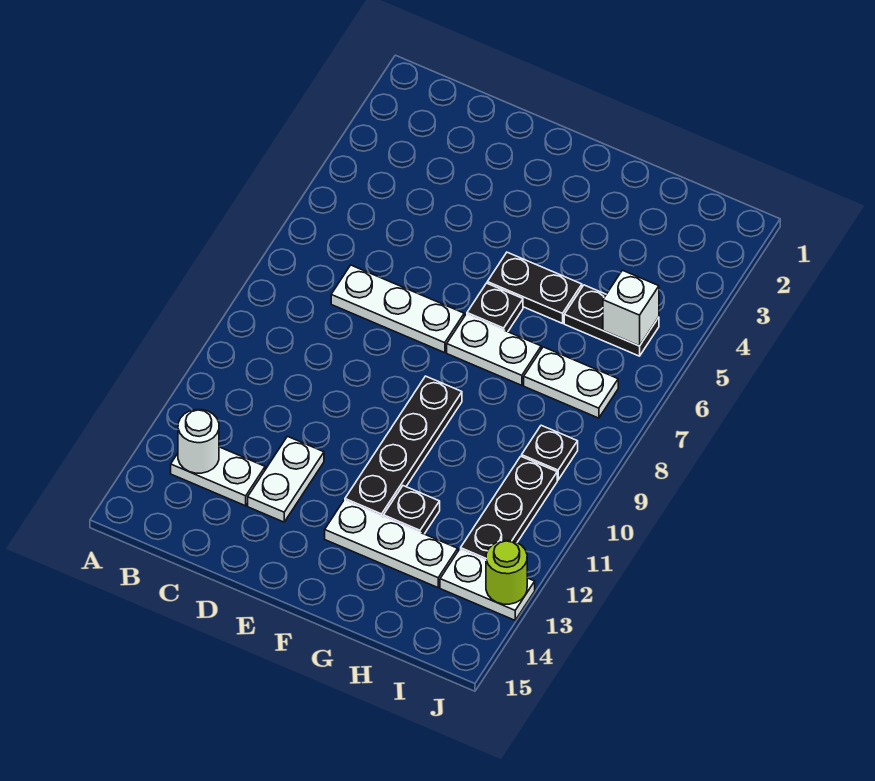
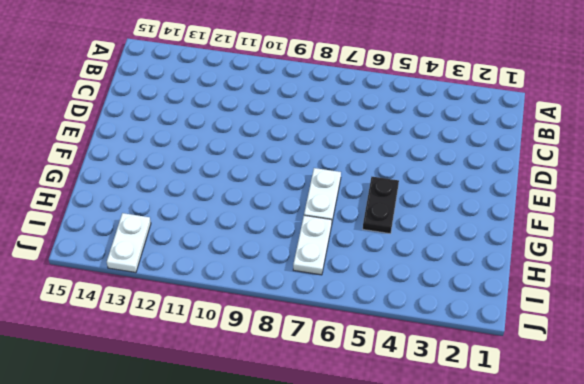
none -> white plate B13:C13 level 1
none -> white plate C7:E7 level 1
none -> white plate D12:D13 level 1

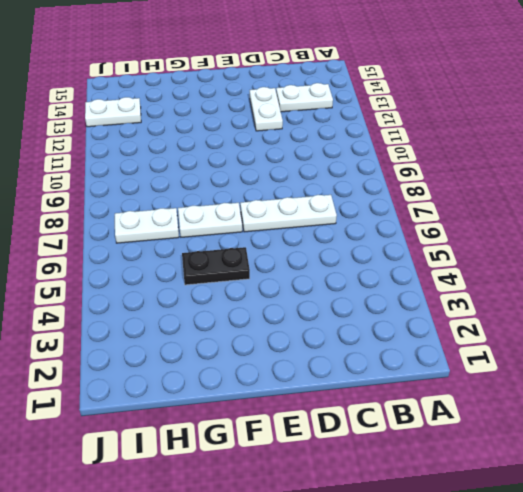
none -> black plate F6 level 1
none -> black plate F9:F12 level 1
none -> white plate F13:H13 level 1

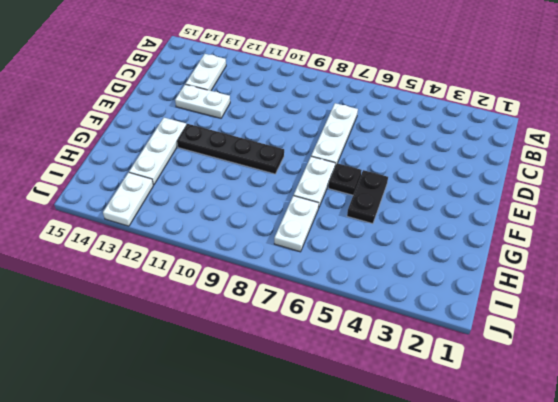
none -> black plate G12 level 1
none -> black plate H5:I5 level 1
none -> black plate I9 level 1

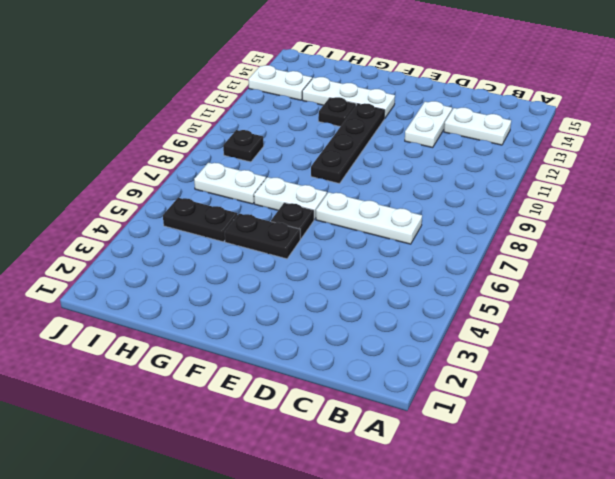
none -> black plate I10:I12 level 1
none -> white round brick B13 level 2
none -> white brick I5 level 2

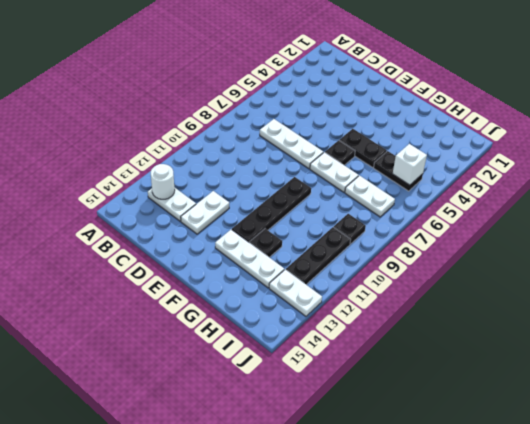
none -> lime round brick J13 level 2

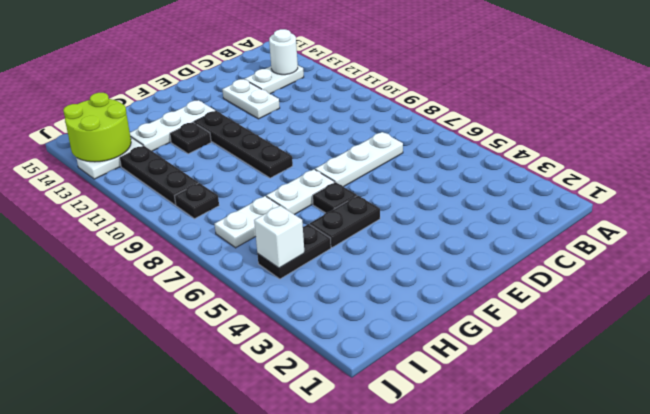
lime round brick I13:J14 level 2 -> lime round brick J13 level 2

